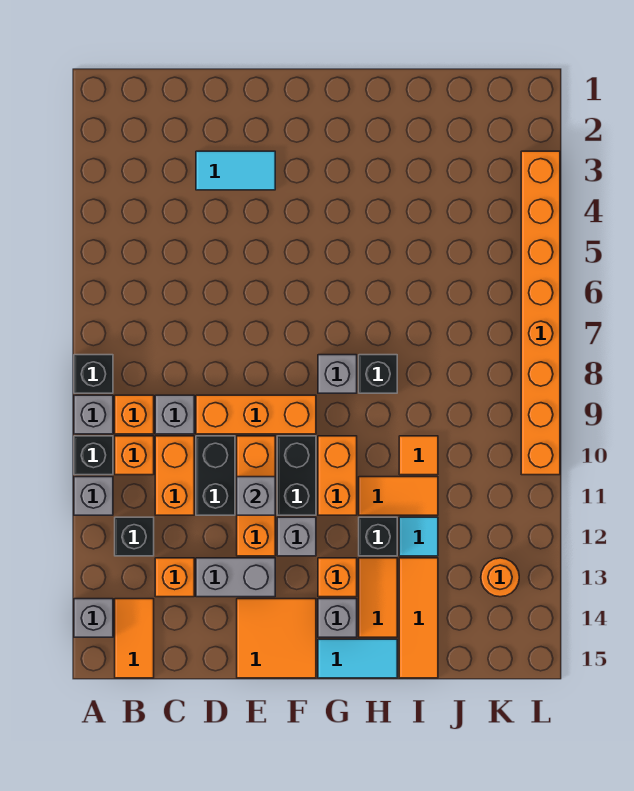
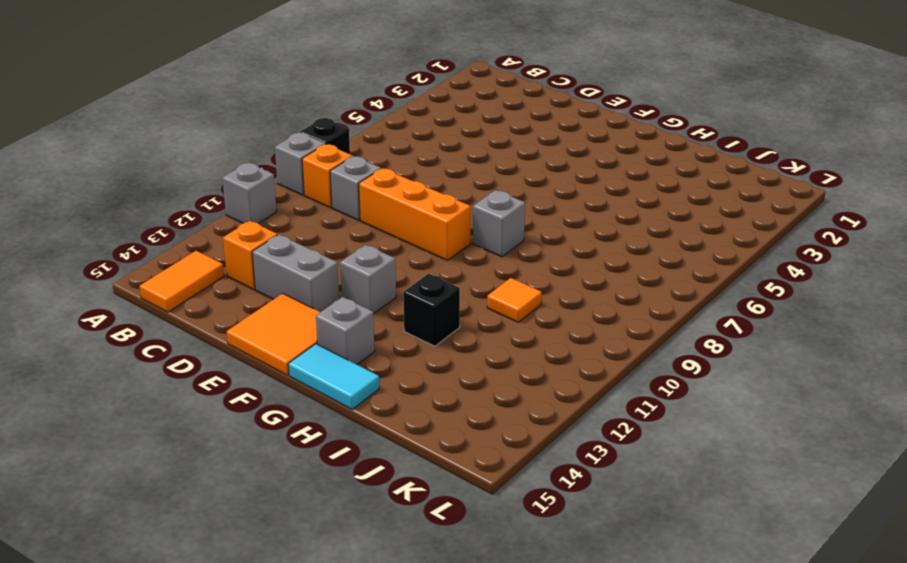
none -> black brick A10 level 1
none -> grey brick A14 level 1
none -> orange brick B10 level 1
none -> black brick B12 level 1

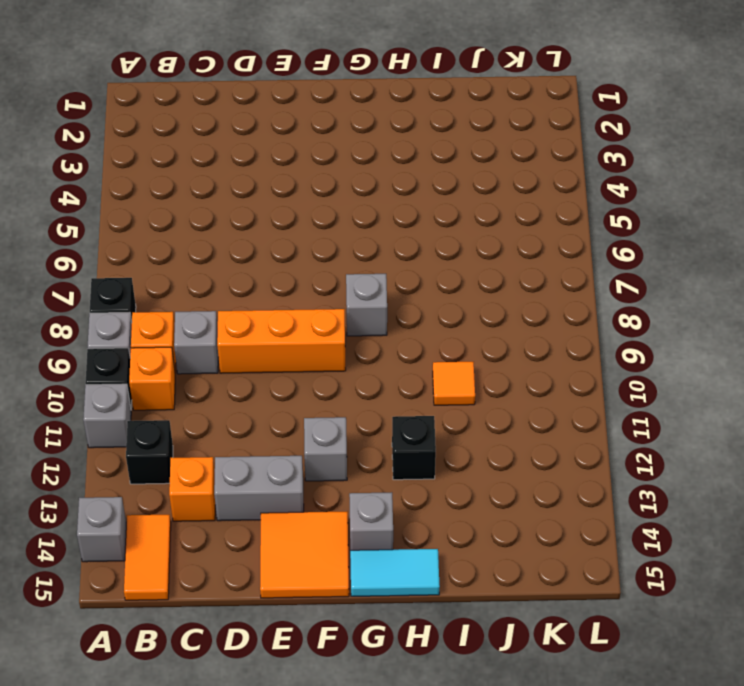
none -> orange brick C10:C11 level 1
none -> cyan tile D3:E3 level 1
none -> black brick D10:D11 level 1
none -> orange brick E10:E12 level 1

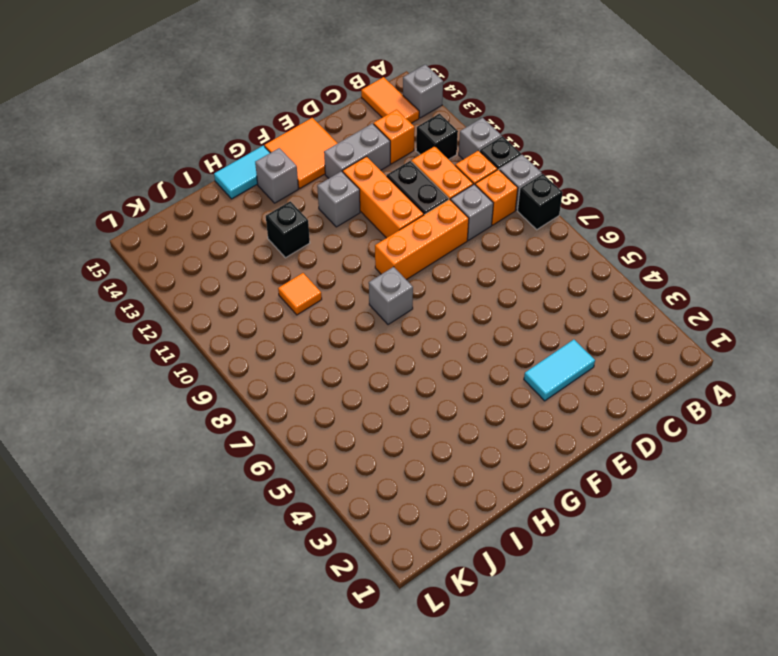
none -> black brick F10:F11 level 1
none -> orange brick G10:G11 level 1
none -> orange brick G13 level 1
none -> black brick H8 level 1

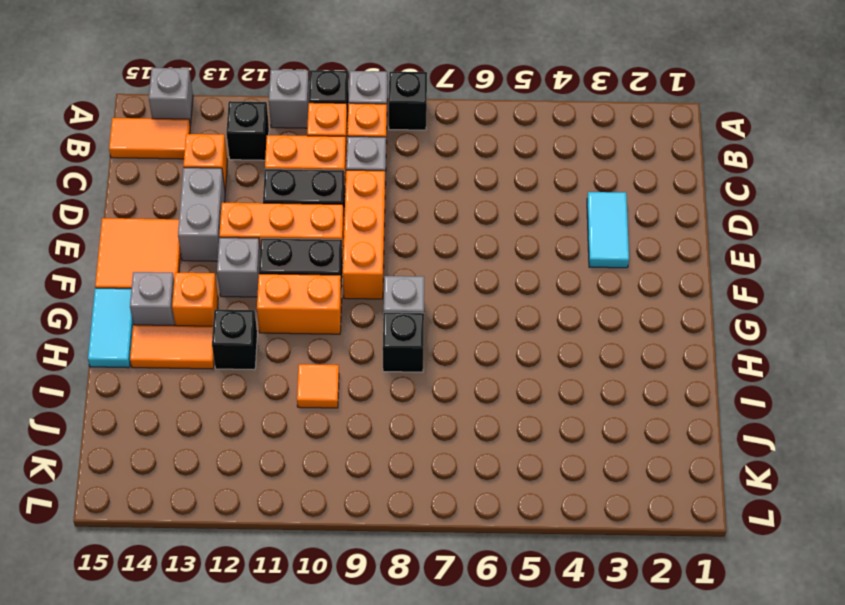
none -> orange tile H11:I11 level 1
none -> cyan tile I12 level 1
none -> orange tile I13:I15 level 1
none -> orange round brick K13 level 1

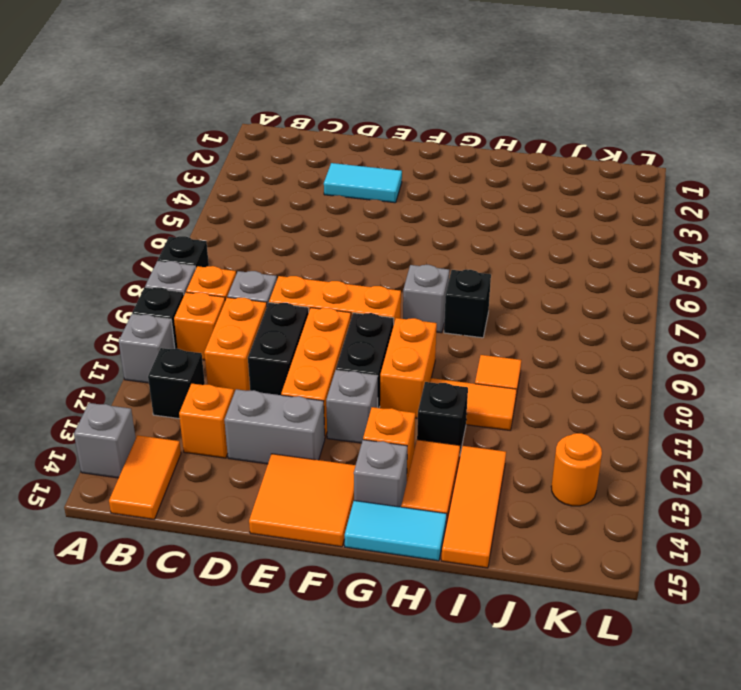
none -> cyan tile I12 level 1
none -> orange brick L3:L10 level 1
none -> grey brick E11 level 2

